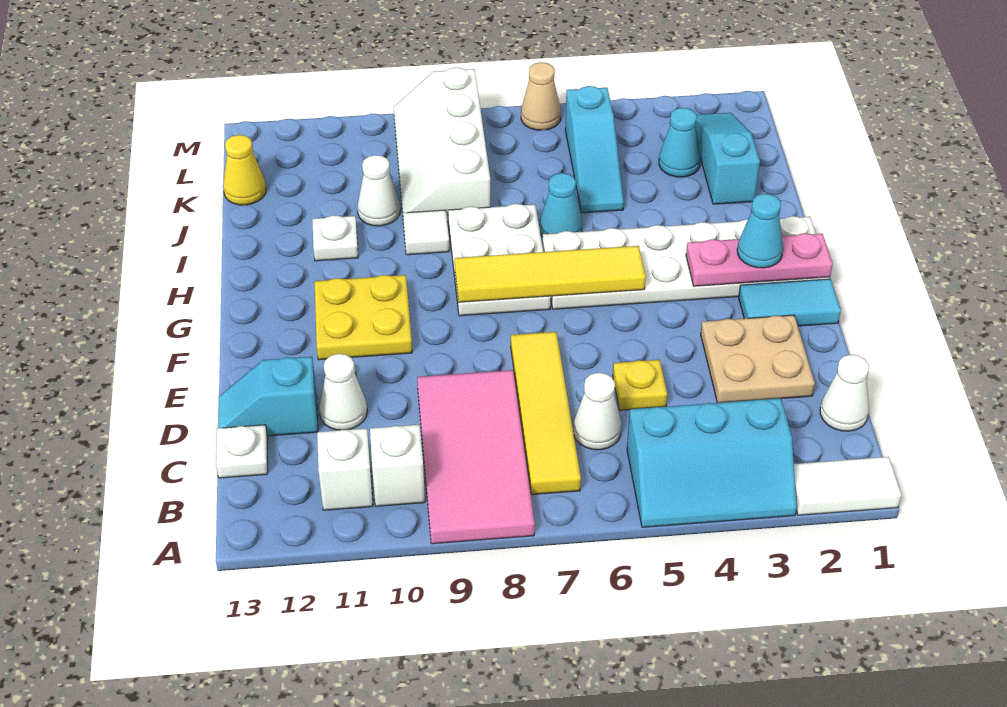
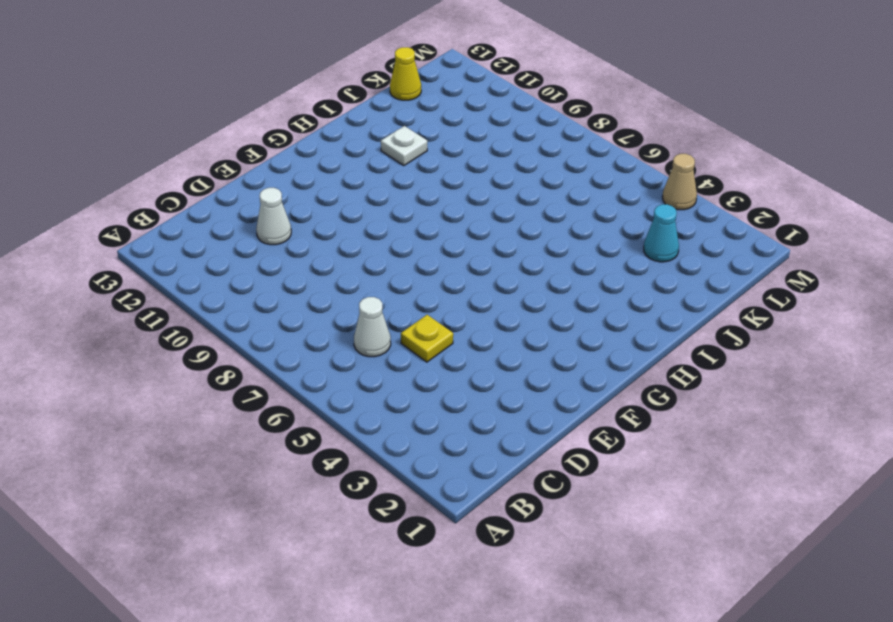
tan cone M4 level 1 -> tan cone M6 level 1
none -> white tile A1:A2 level 1
none -> cyan slope A3:B5 level 1 top B
none -> pink tile A8:D9 level 1
none -> yellow tile B7:E7 level 1

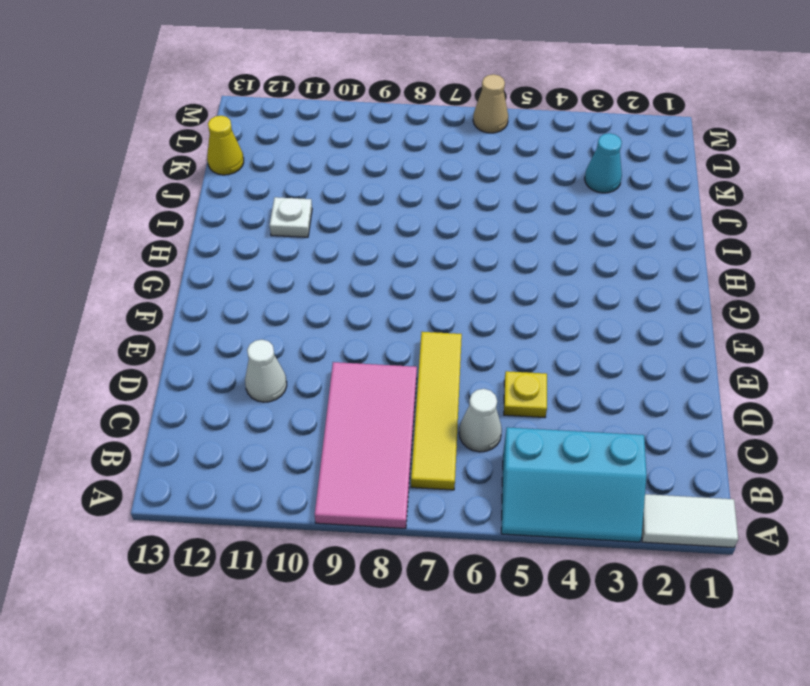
none -> white brick B10 level 1
none -> white brick B11 level 1
none -> white cone C1 level 1
none -> white plate C13 level 1

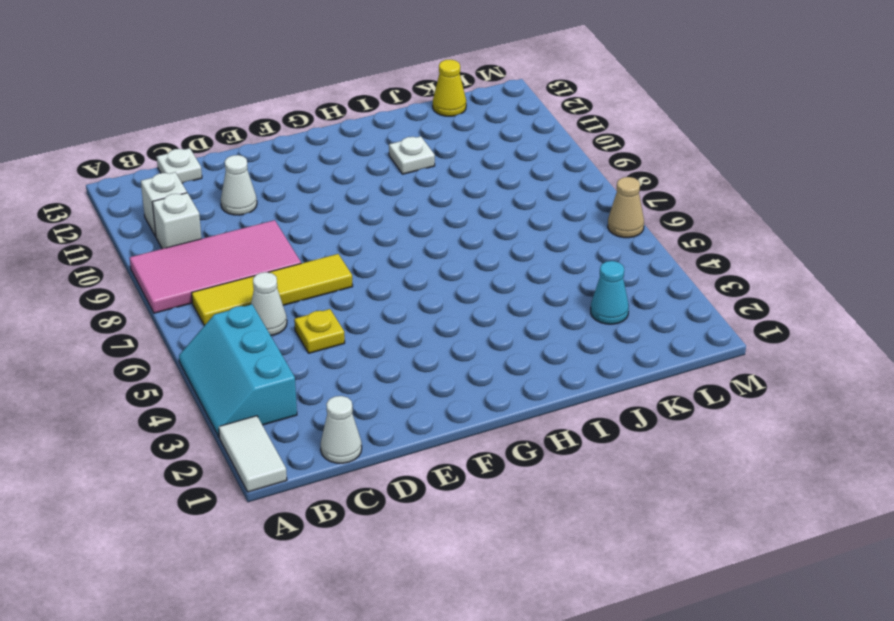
none -> tan plate D2:E3 level 1
none -> cyan slope D12:D13 level 1 top 12
none -> cyan tile F1:F2 level 1
none -> yellow plate F10:G11 level 1

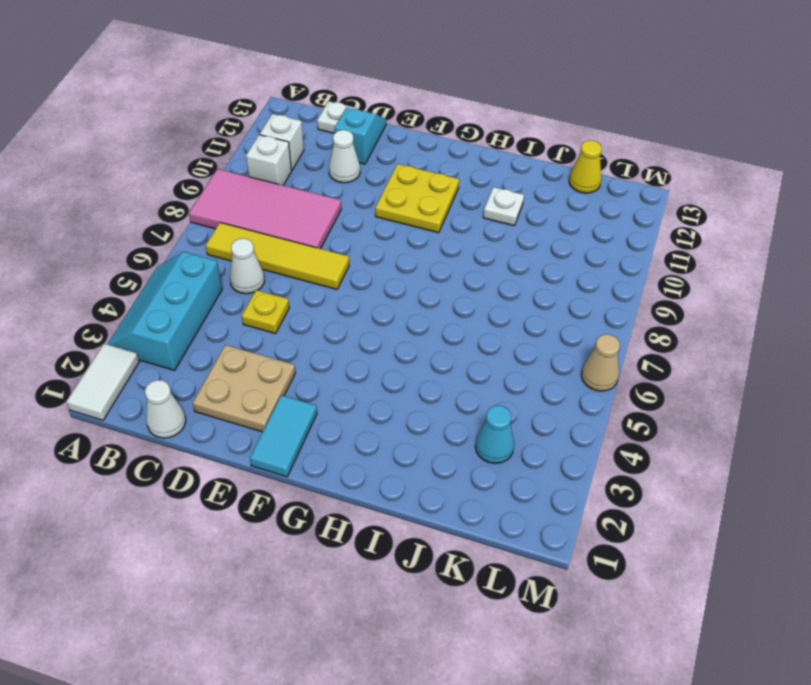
none -> white plate G1:H6 level 1
none -> white plate G7:I8 level 1
none -> cyan cone I6 level 1
none -> white tile I9 level 1

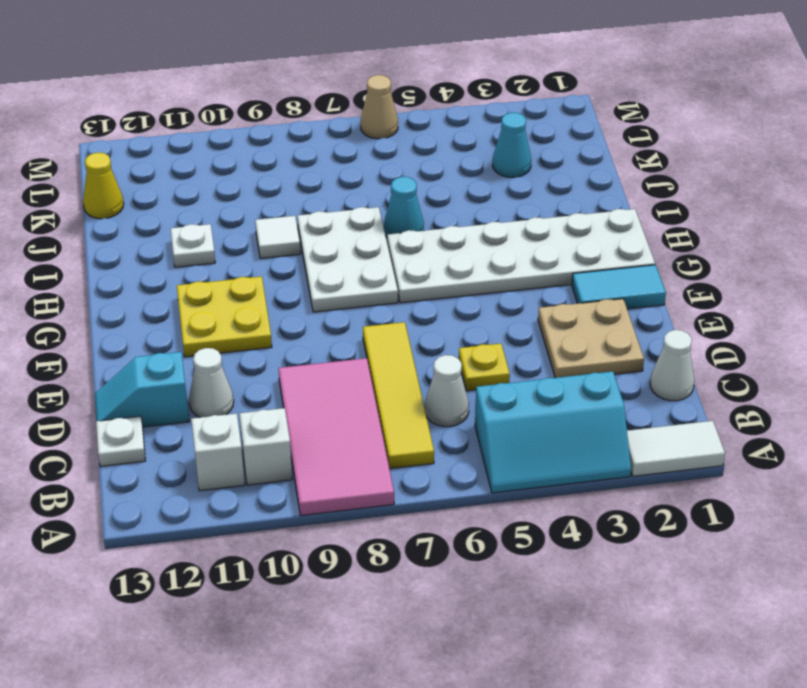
none -> cyan slope J2:L2 level 1 top J
none -> cyan slope J5:L5 level 1 top L
none -> white slope J8:M9 level 1 top 8
none -> white cone J10 level 1

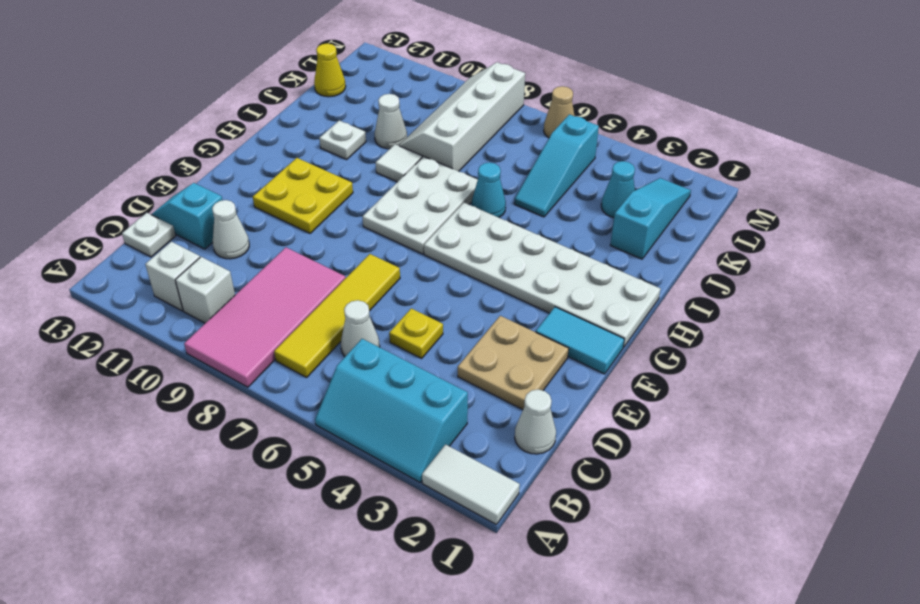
none -> pink plate G1:G3 level 2
none -> yellow tile G5:G8 level 2
none -> cyan cone G2 level 3

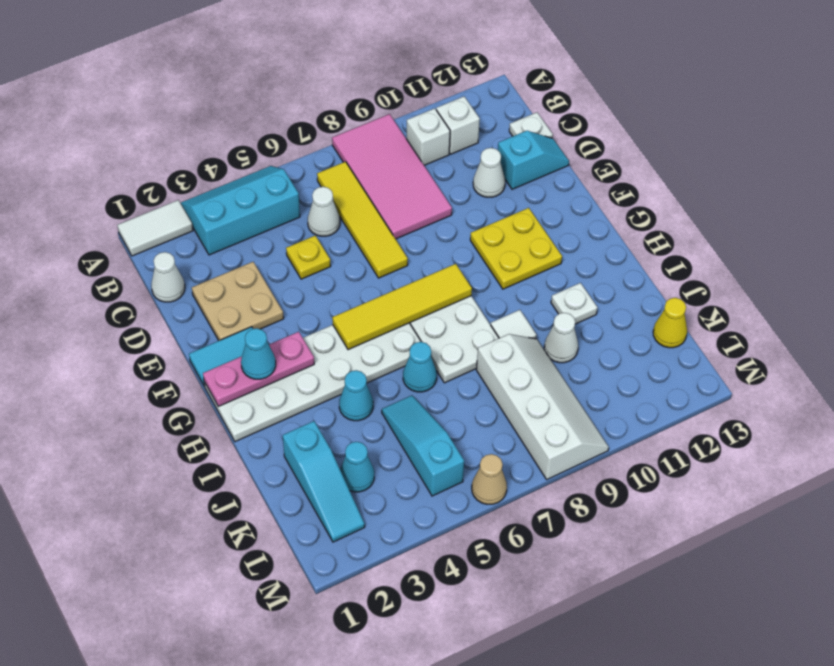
cyan cone I4 level 1 -> none

